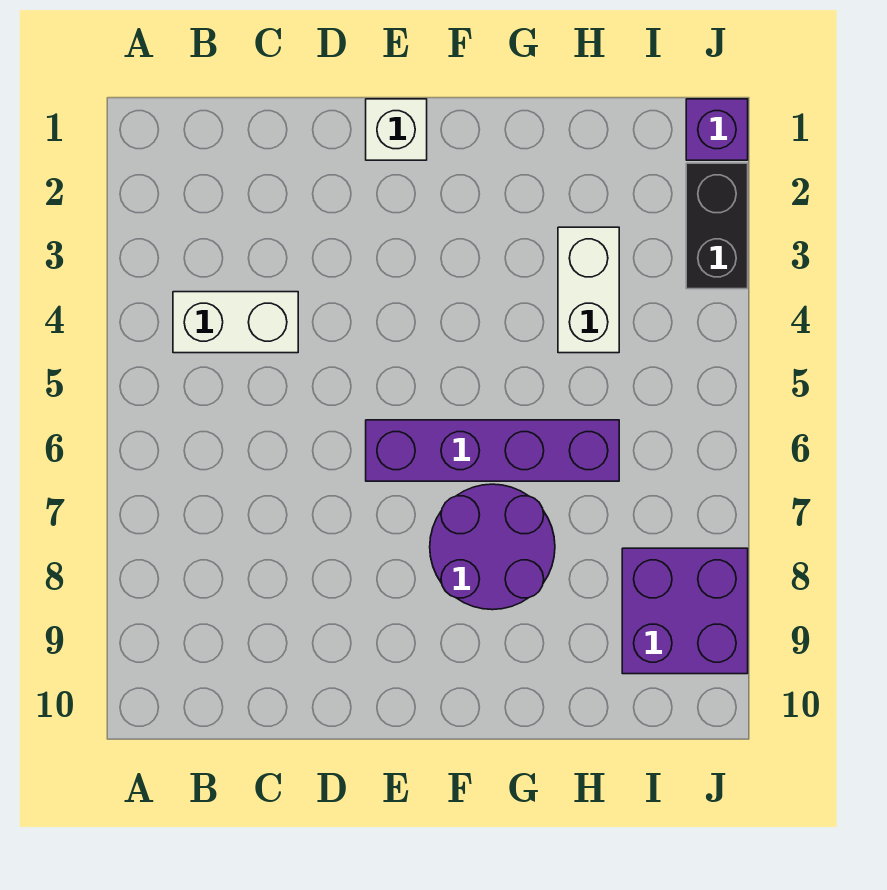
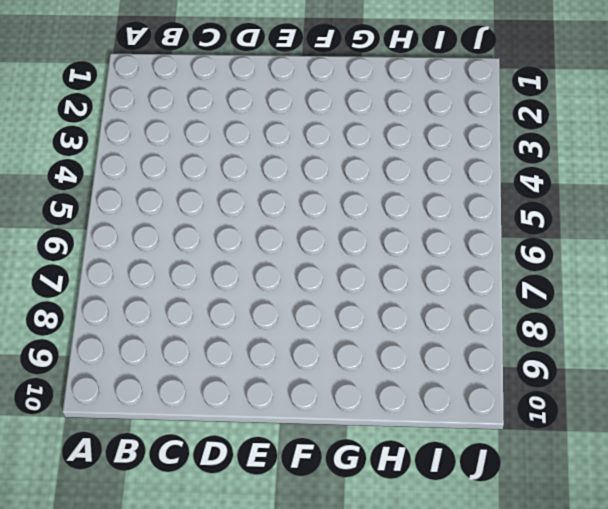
none -> white brick B4:C4 level 1
none -> white brick E1 level 1

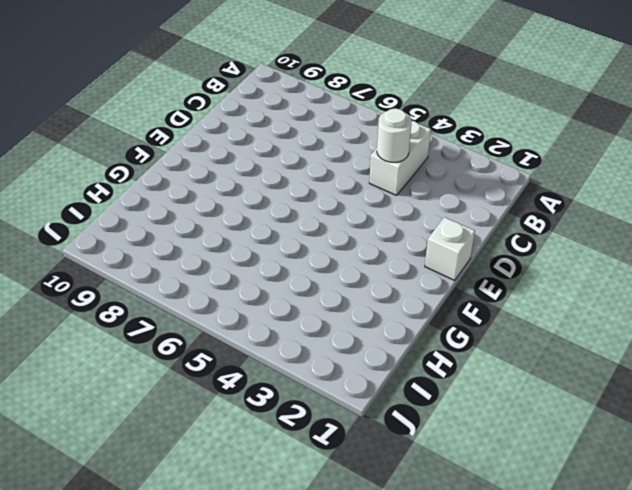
white round brick C4 level 2 -> none
none -> purple brick E6:H6 level 1
none -> purple round brick F7:G8 level 1

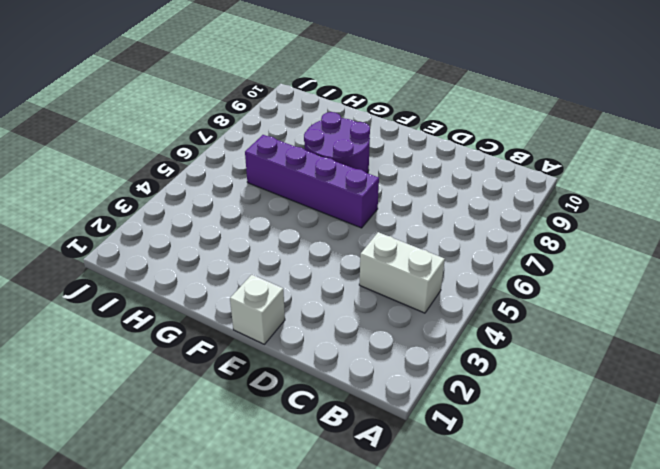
none -> white brick H3:H4 level 1
none -> purple brick I8:J9 level 1

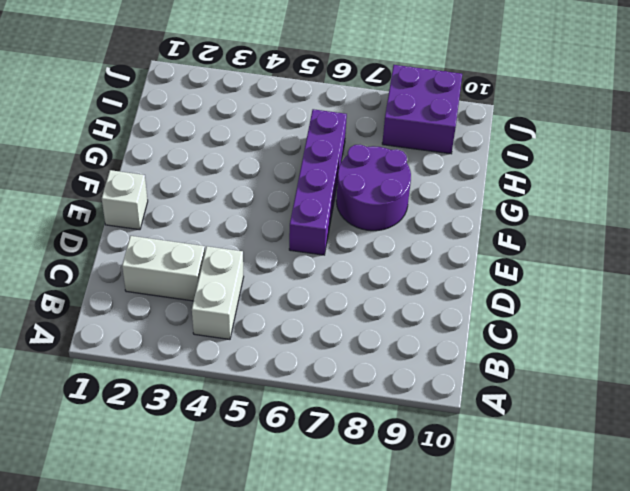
white brick C2:C3 level 1 -> white brick H3:H4 level 1
none -> purple brick J1 level 1
none -> black brick J2:J3 level 1

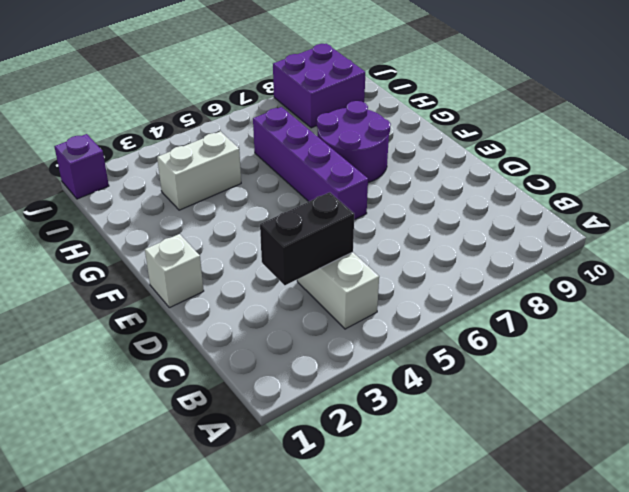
black brick C3:C4 level 2 -> black brick J2:J3 level 1

